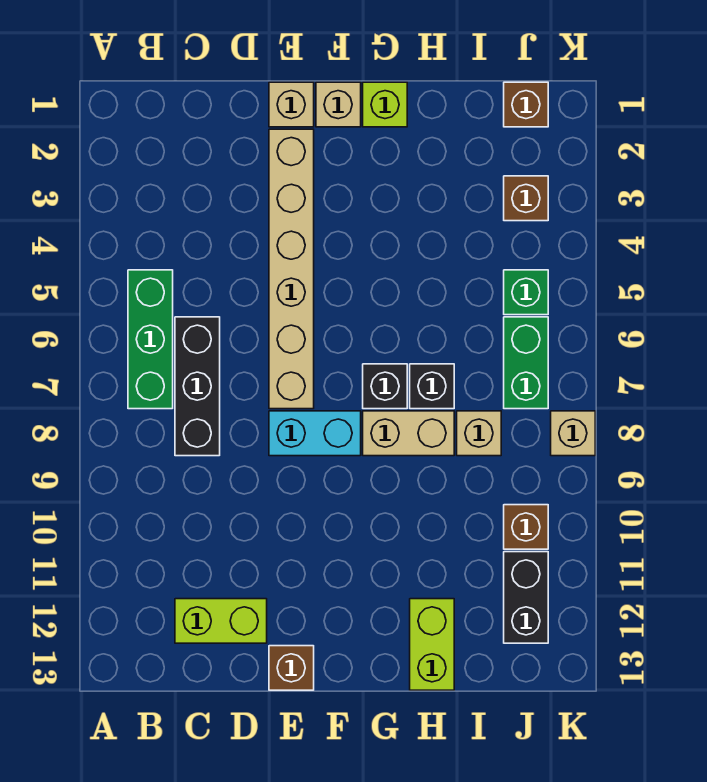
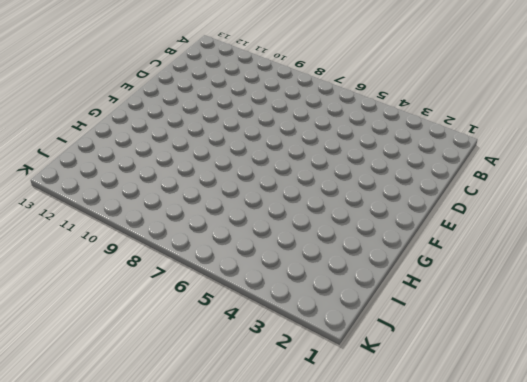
none -> green brick B5:B7 level 1
none -> black brick C6:C8 level 1
none -> lime brick C12:D12 level 1

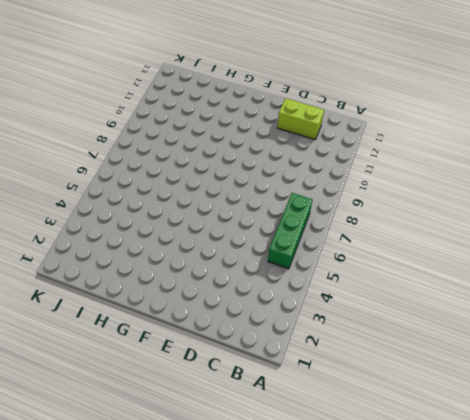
none -> black brick C6:C8 level 1
none -> tan brick E1 level 1
none -> tan brick E2:E7 level 1

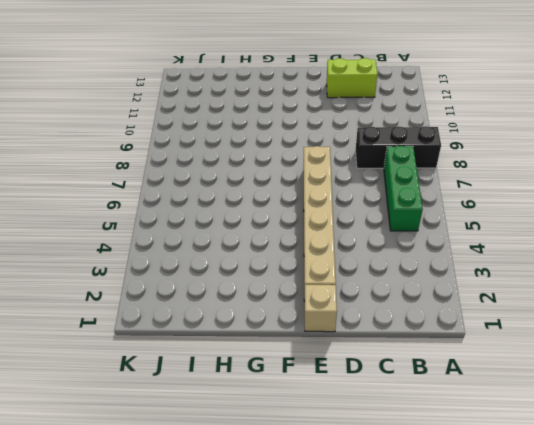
black brick A8:C8 level 1 -> black brick C6:C8 level 1
none -> cyan brick E8:F8 level 1
none -> brown brick E13 level 1
none -> tan brick F1 level 1

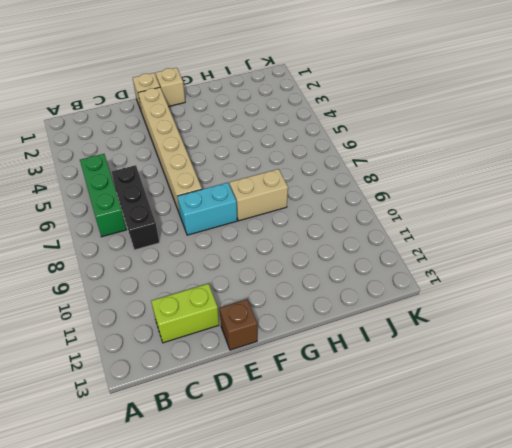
none -> lime brick G1 level 1
none -> black brick G7 level 1
none -> black brick H7 level 1

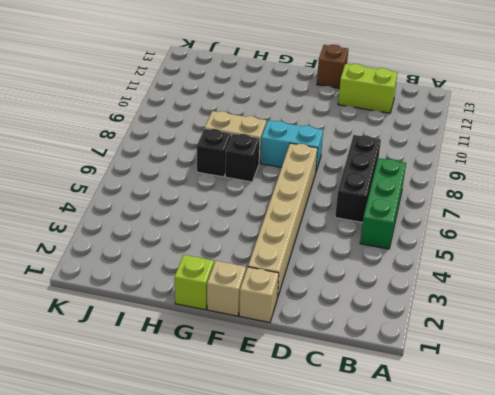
none -> lime brick H12:H13 level 1
none -> tan brick I8 level 1
none -> brown brick J1 level 1

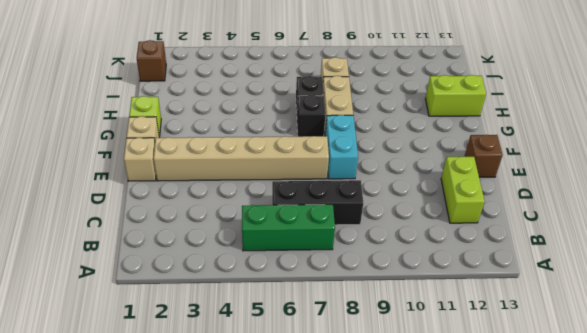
none -> brown brick J3 level 1
none -> green brick J5 level 1
none -> green brick J6:J7 level 1

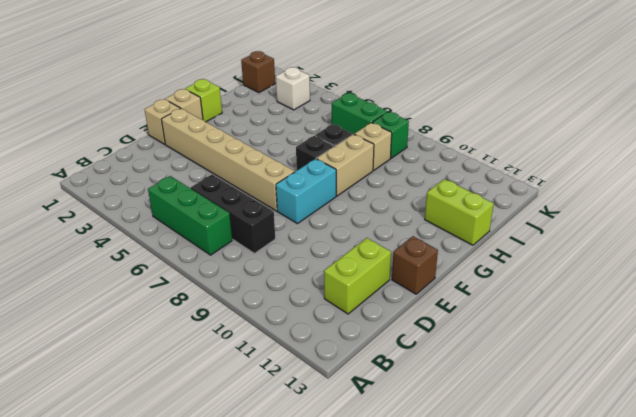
white brick J3 level 1 -> brown brick J3 level 1
green brick J8 level 1 -> green brick J5 level 1
none -> brown brick J10 level 1
none -> black brick J11:J12 level 1
none -> tan brick K8 level 1

